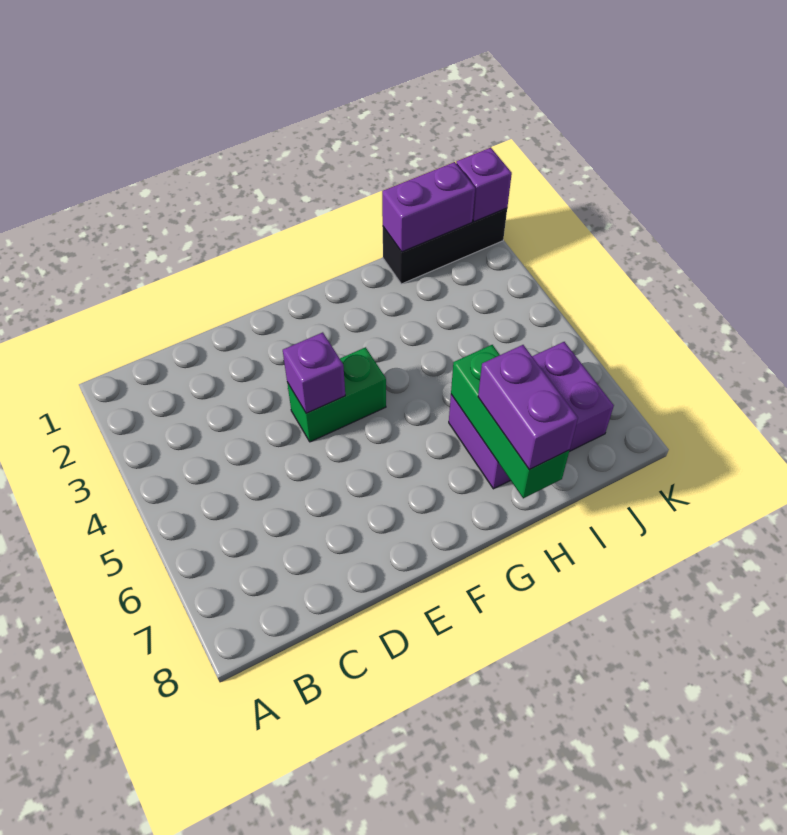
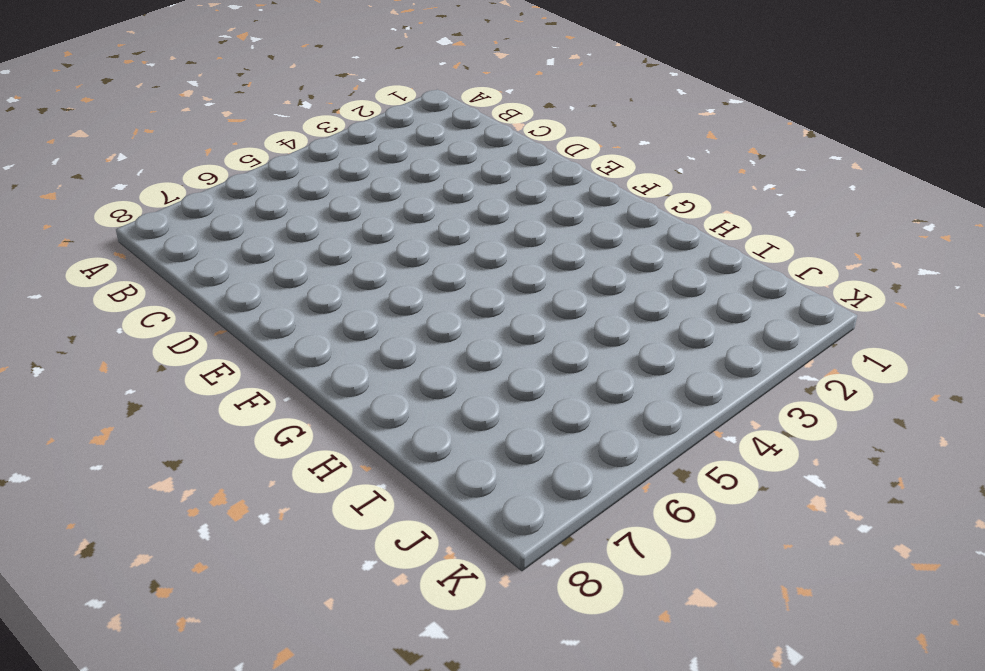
none -> green brick E4:F4 level 1
none -> purple brick H6:J7 level 1

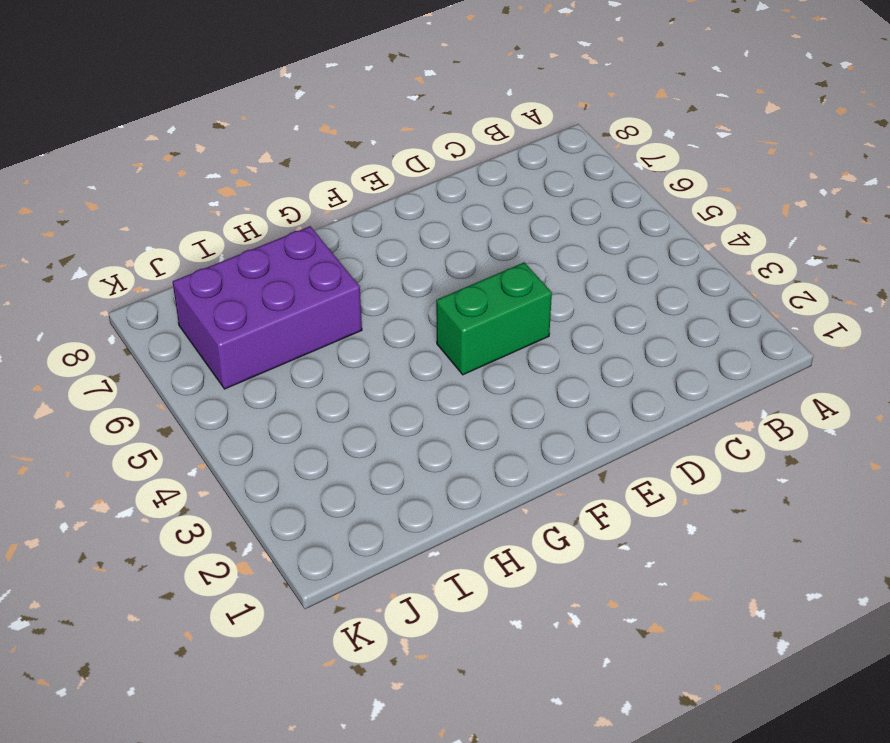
none -> black brick I1:K1 level 1
none -> purple brick E4 level 2

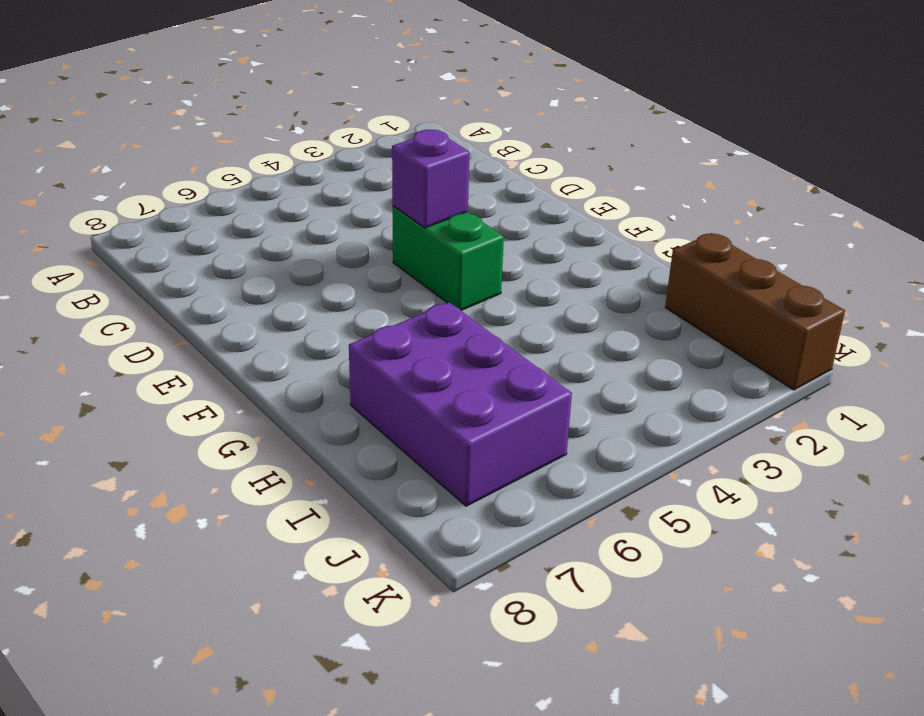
brown brick I1:K1 level 1 -> black brick I1:K1 level 1
none -> green brick H6:H8 level 2
none -> purple brick I1:J1 level 2

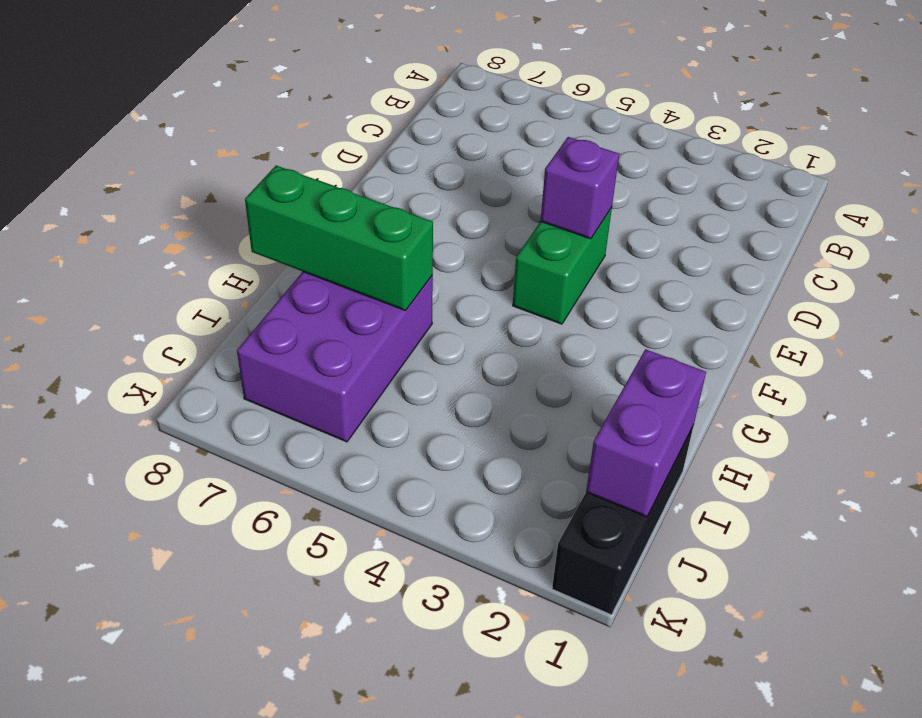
none -> purple brick K1 level 2
none -> purple brick H7:H8 level 3

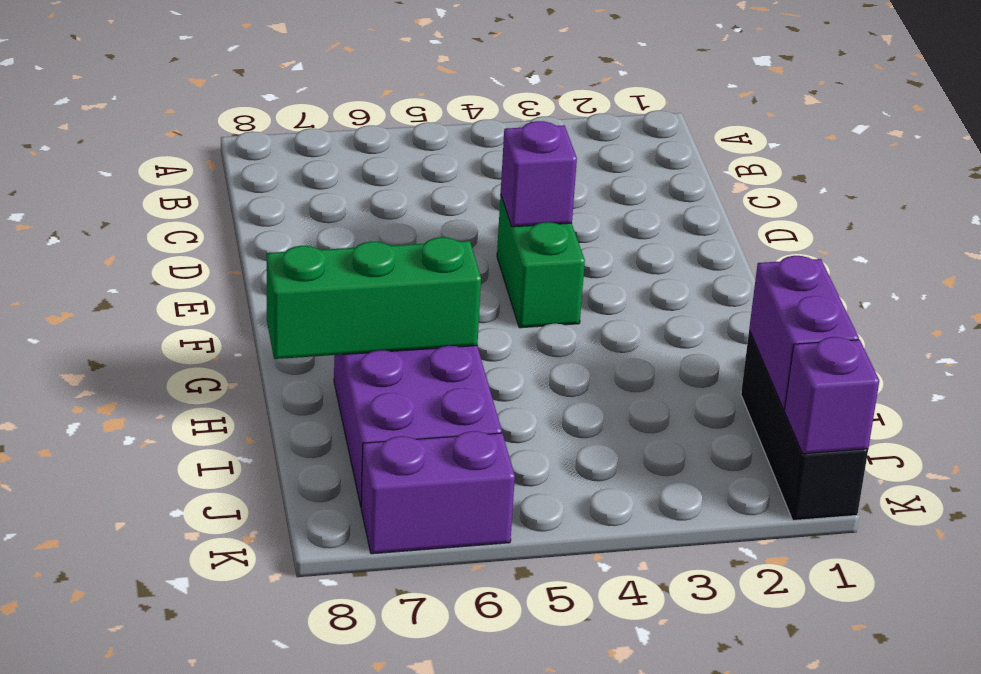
purple brick K6:K7 level 1 -> purple brick H7:H8 level 3

